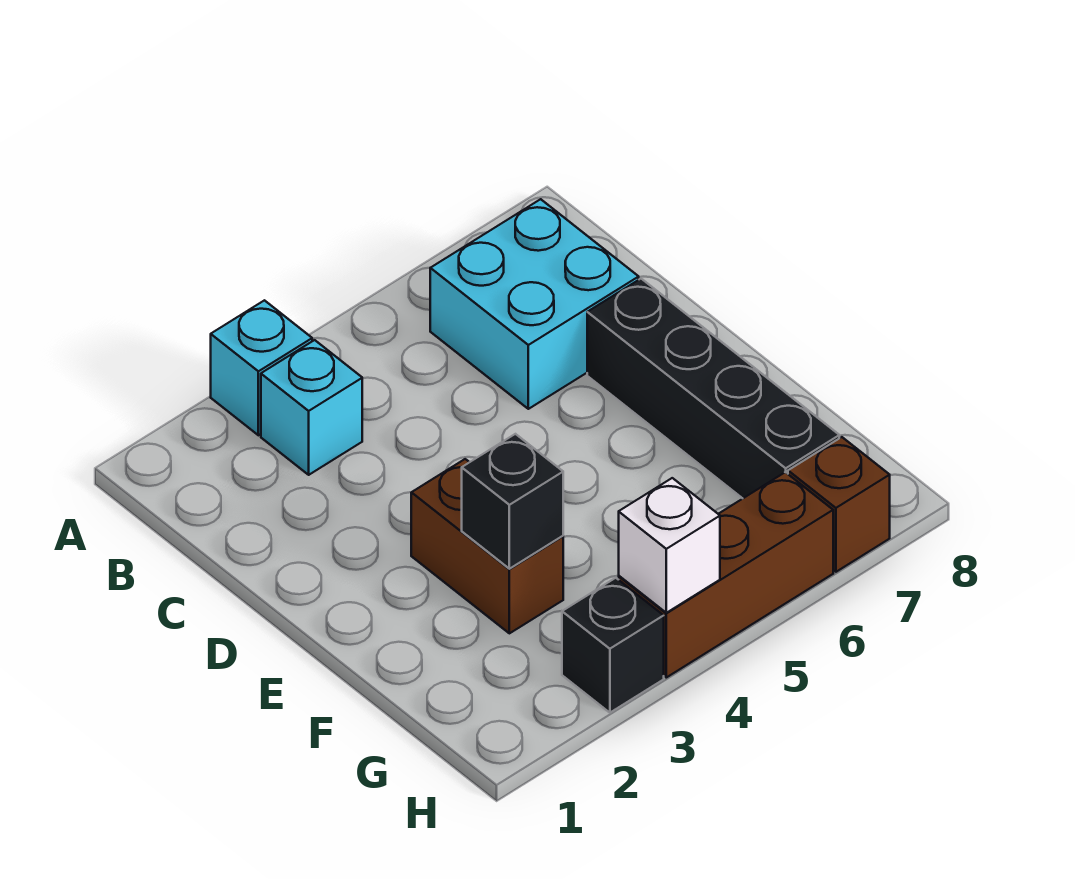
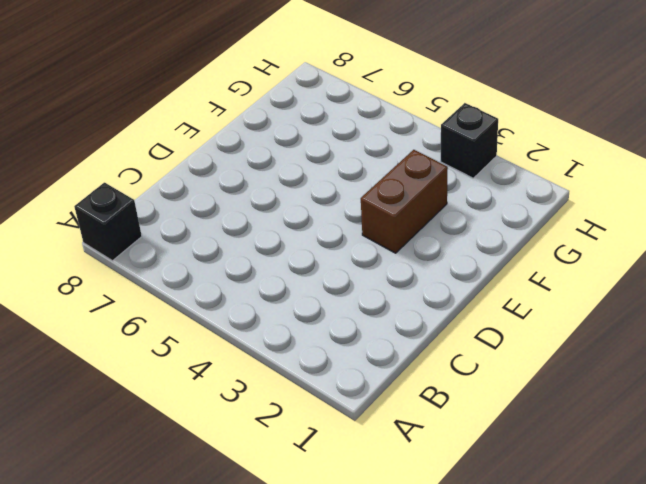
black brick A8 level 1 -> black brick F3 level 2
none -> cyan brick A3 level 1
none -> cyan brick B3 level 1

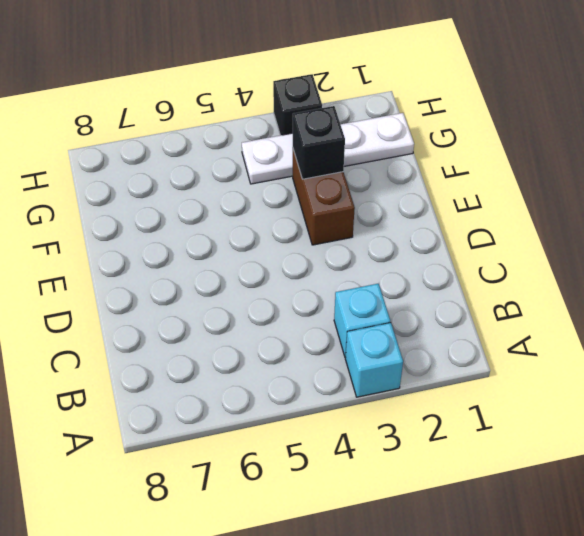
white plate G1:G4 level 1 -> none
none -> cyan brick B6:C7 level 1
none -> black brick D7:G7 level 1

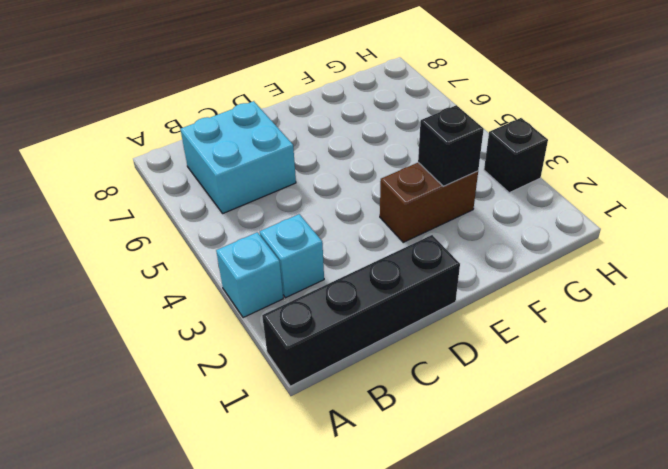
black brick A1:D1 level 1 -> black brick D7:G7 level 1
none -> brown brick H4:H6 level 1
none -> brown brick H7 level 1

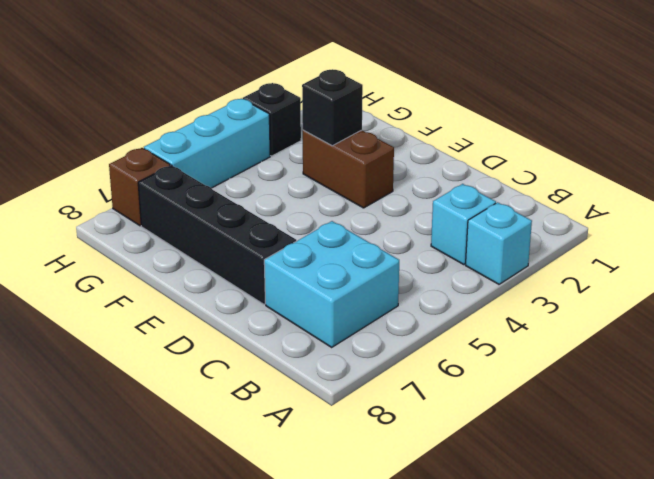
cyan brick H4:H6 level 1 -> brown brick H4:H6 level 1
none -> white brick H4 level 2

